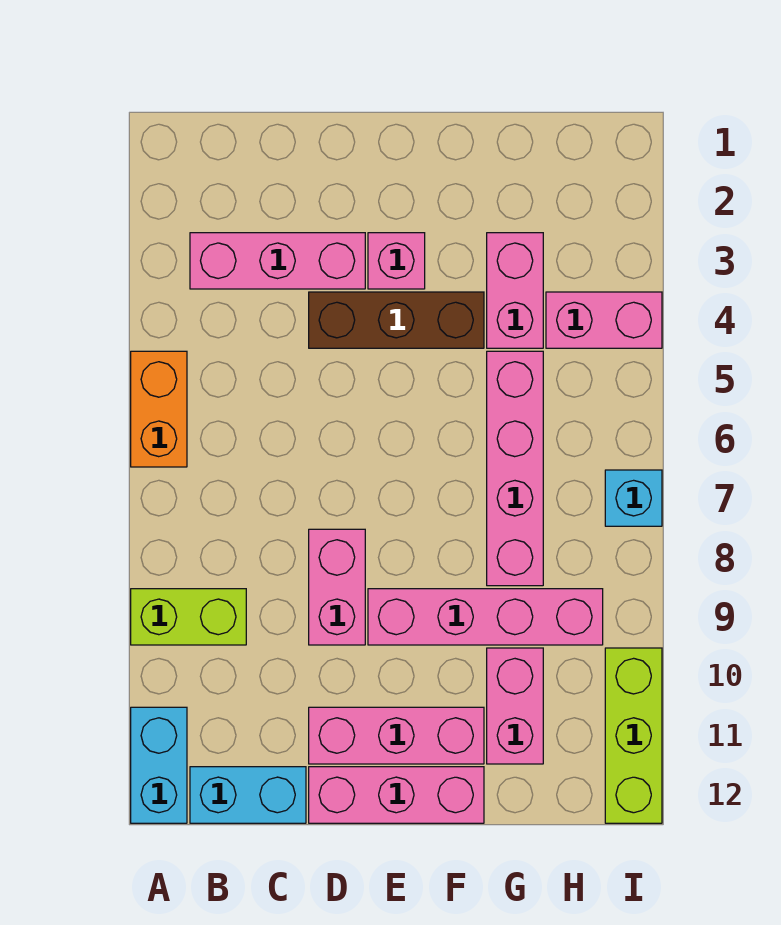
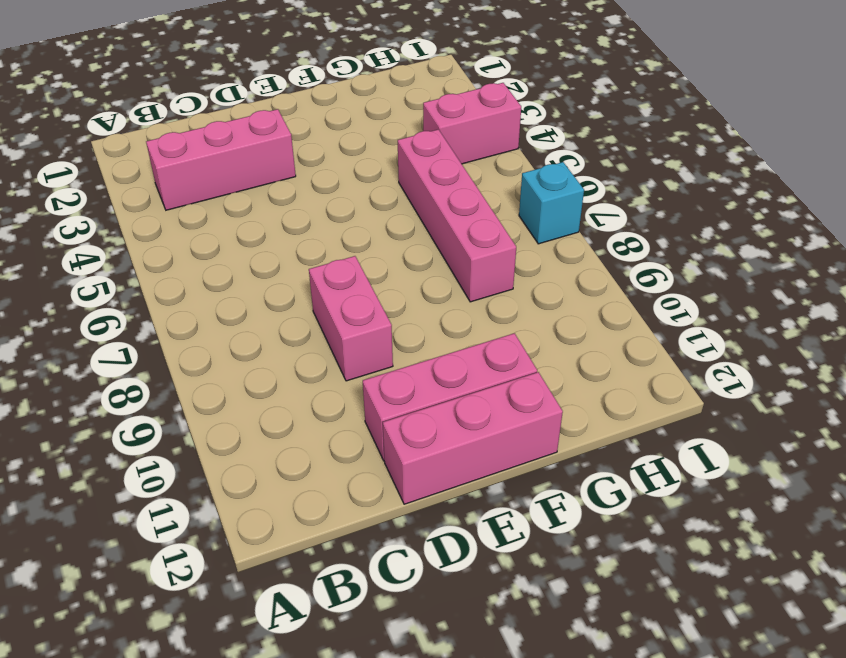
none -> orange brick A5:A6 level 1
none -> lime brick A9:B9 level 1
none -> cyan brick A11:A12 level 1

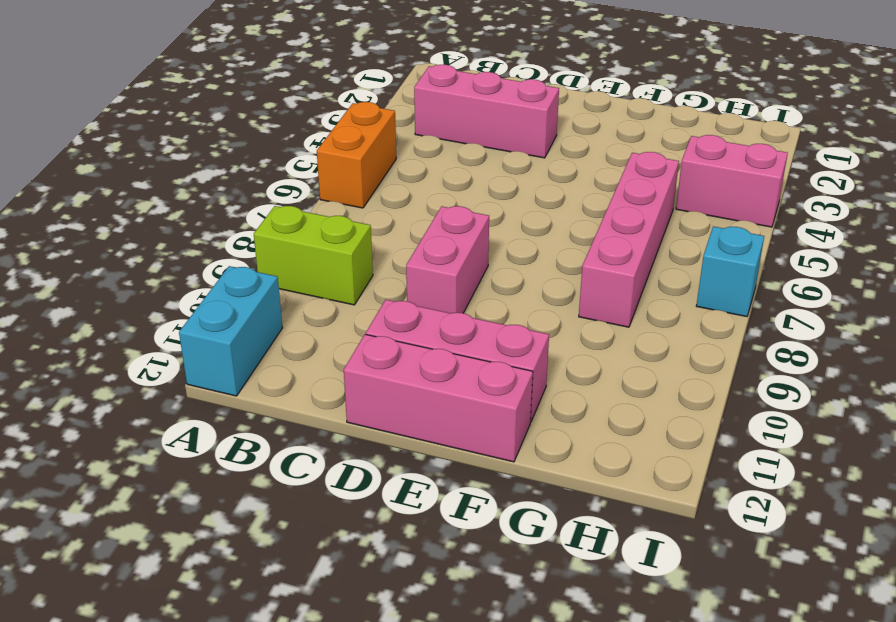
none -> cyan brick B12:C12 level 1
none -> brown brick D4:F4 level 1
none -> pink brick E3 level 1

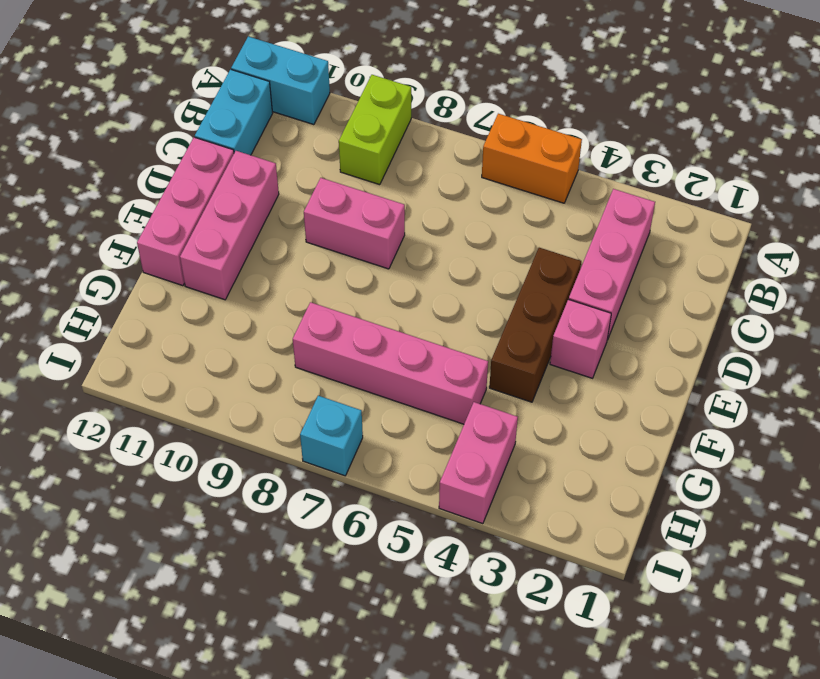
none -> pink brick E9:H9 level 1
none -> pink brick G3:G4 level 1
none -> pink brick G10:G11 level 1

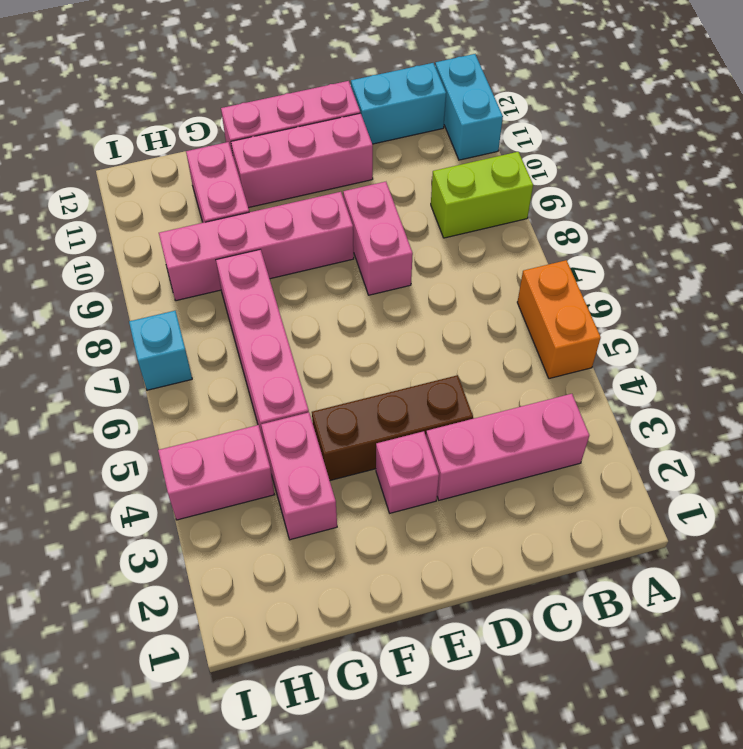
none -> lime brick I10:I12 level 1

